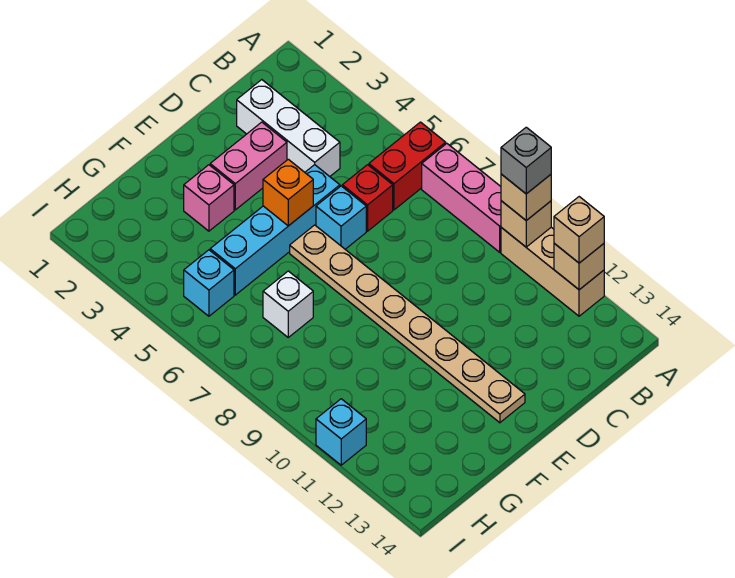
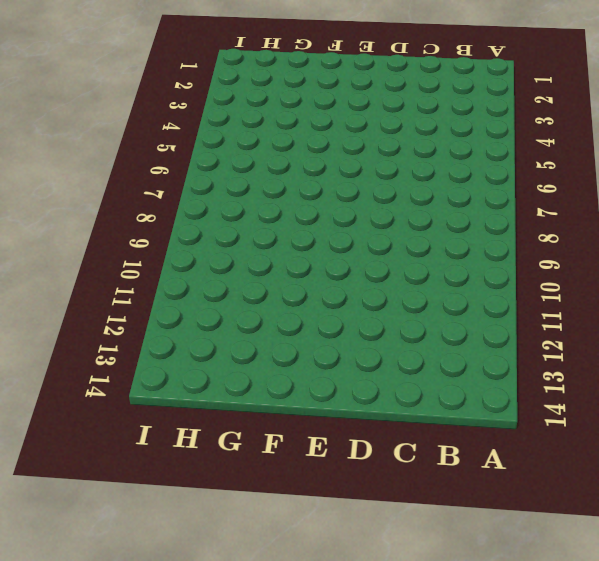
none -> red brick A6:B6 level 1
none -> pink brick A7:A9 level 1
none -> tan brick A10:A12 level 1

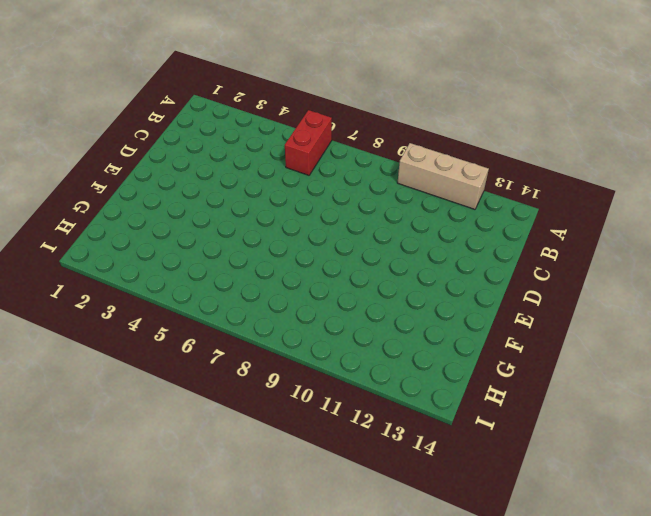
none -> pink brick A7:A9 level 1
none -> white brick C2:C4 level 1
none -> red brick C6 level 1

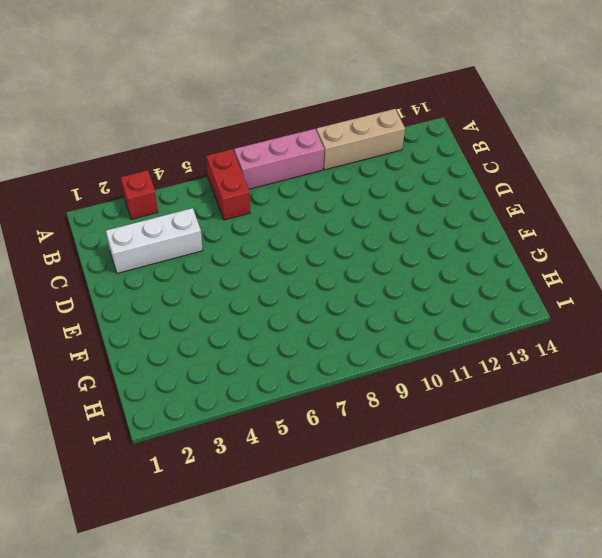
red brick A3 level 1 -> red brick C6 level 1
none -> pink brick D3:E3 level 1
none -> cyan brick D5:G5 level 1
none -> cyan brick D6 level 1

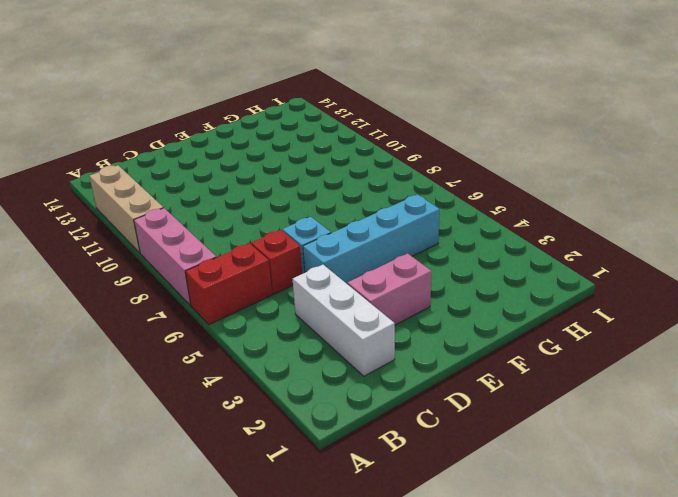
none -> tan plate E6:E13 level 1
none -> pink brick F3 level 1
none -> white brick G7 level 1

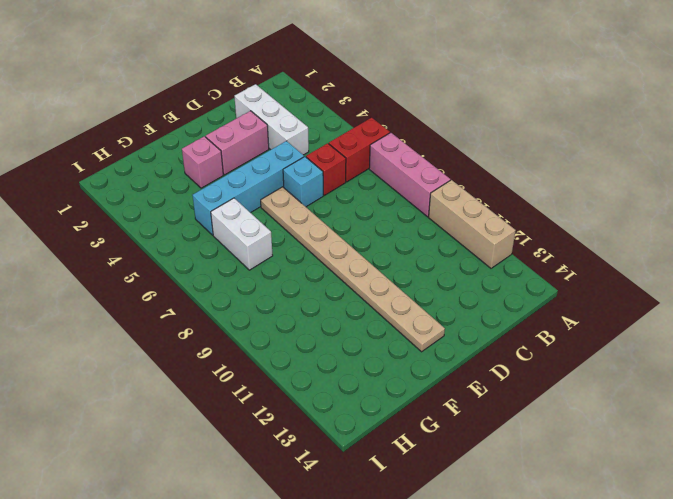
white brick G6:G7 level 1 -> white brick G7 level 1
none -> cyan brick H5 level 1
none -> cyan brick I11 level 1
none -> tan brick A10 level 2

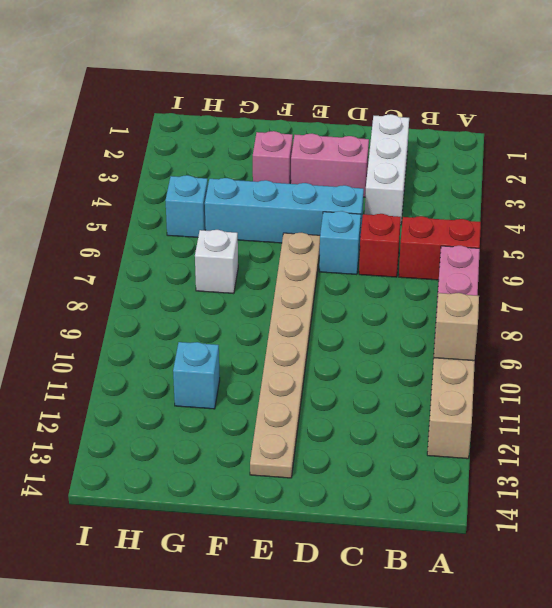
cyan brick G11 level 1 -> cyan brick I11 level 1
none -> tan brick A12 level 2
none -> orange brick E5 level 2
none -> tan brick A10 level 3

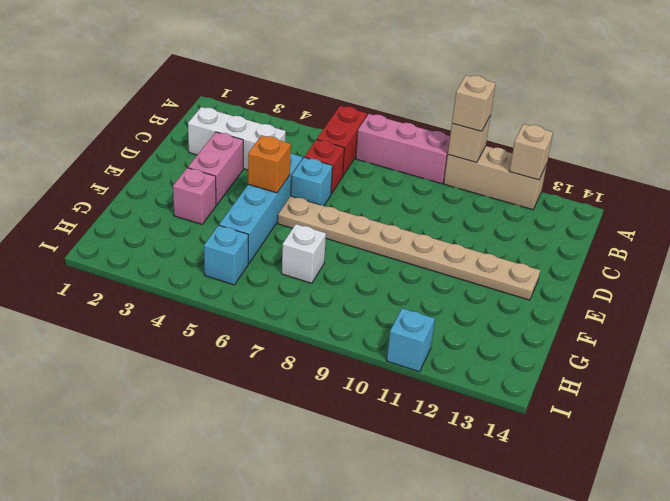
none -> tan brick A12 level 3
none -> grey brick A10 level 4

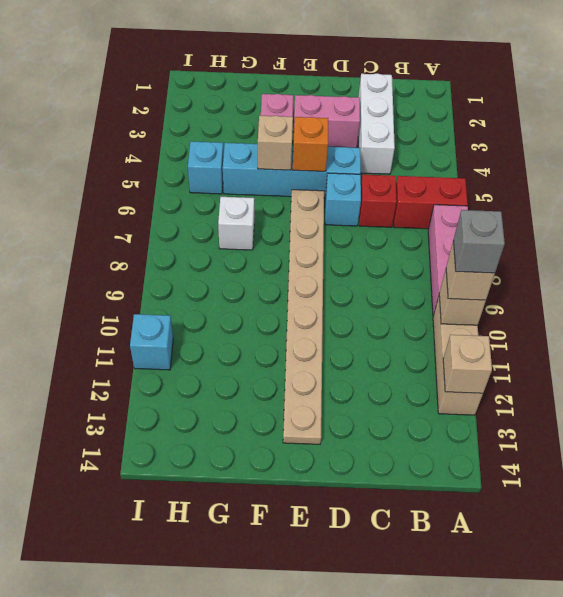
tan brick F5 level 2 -> tan brick A12 level 3

